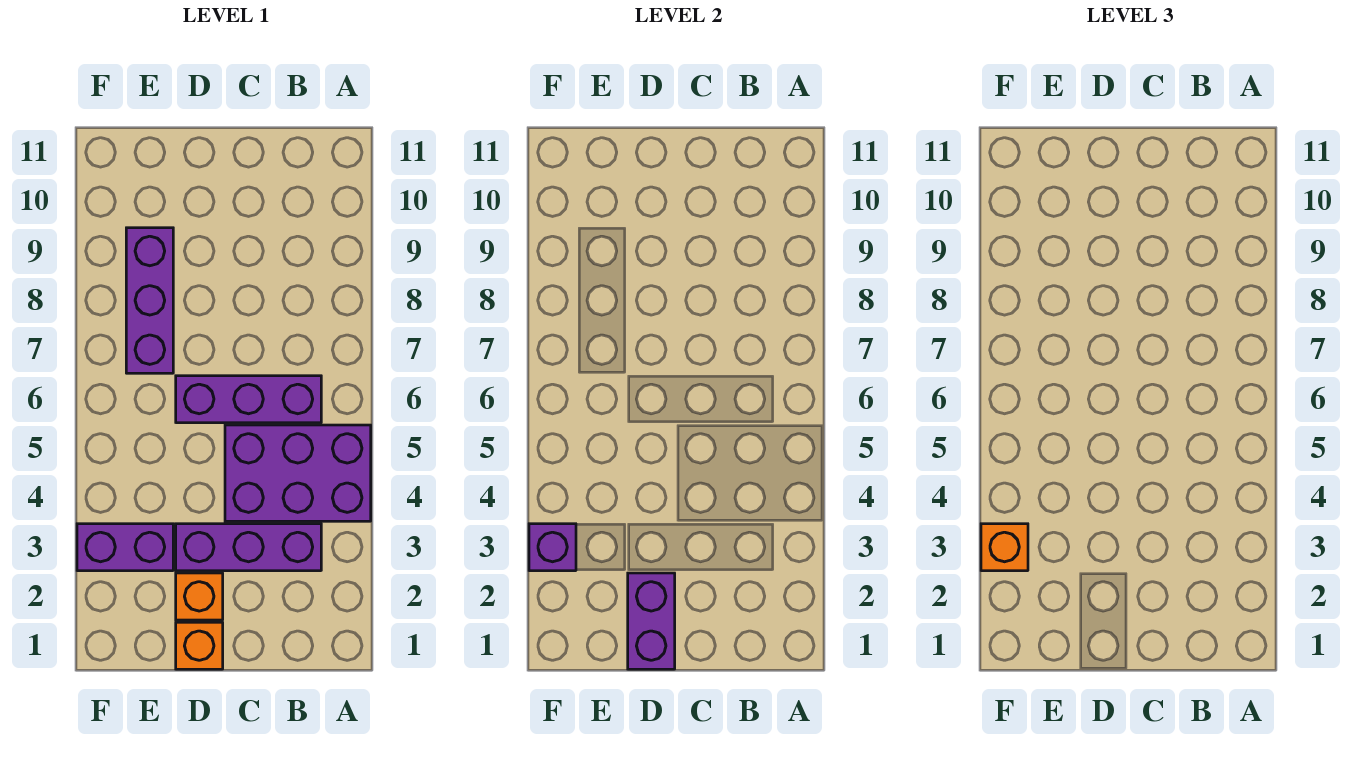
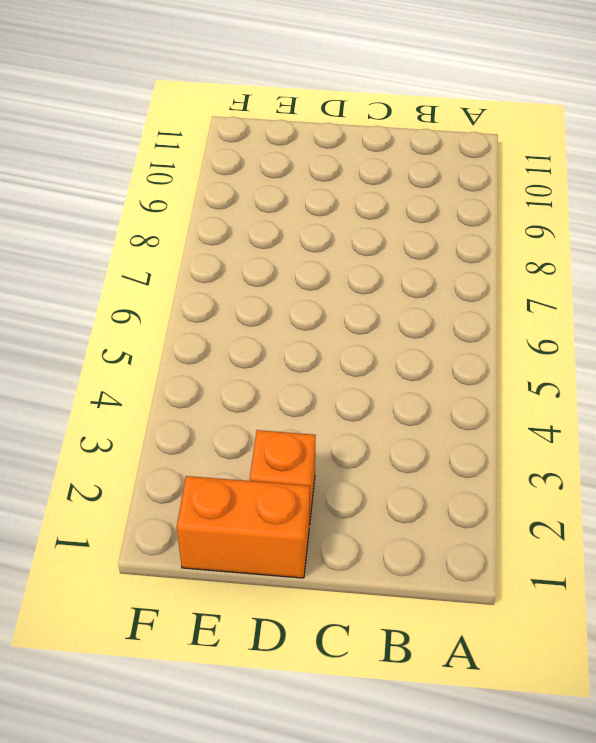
orange brick D1:E1 level 1 -> orange brick D1 level 1
none -> purple brick A4:C5 level 1
none -> purple brick B3:D3 level 1

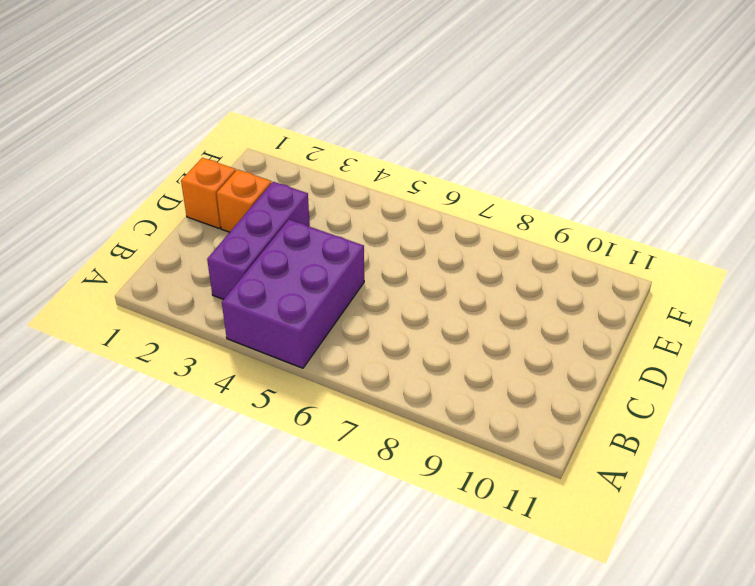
none -> purple brick B6:D6 level 1
none -> purple brick E3:F3 level 1

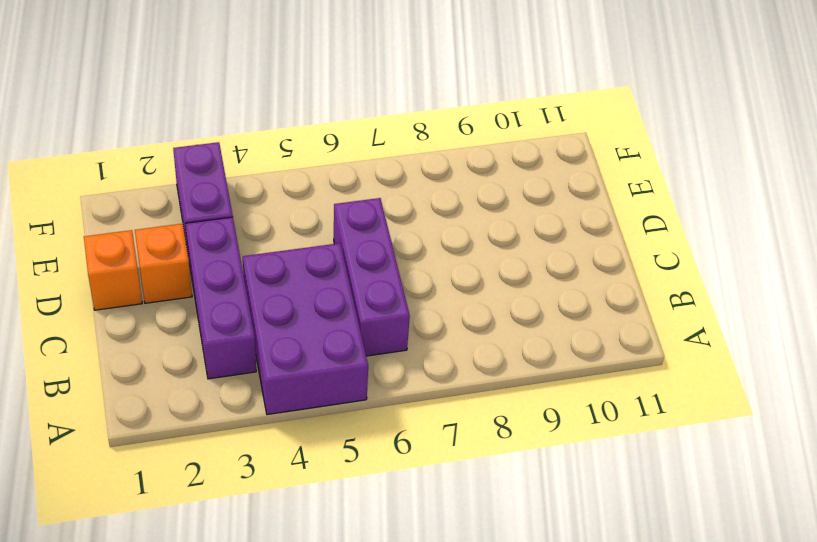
none -> purple brick E7:E9 level 1
none -> purple brick D1:D2 level 2

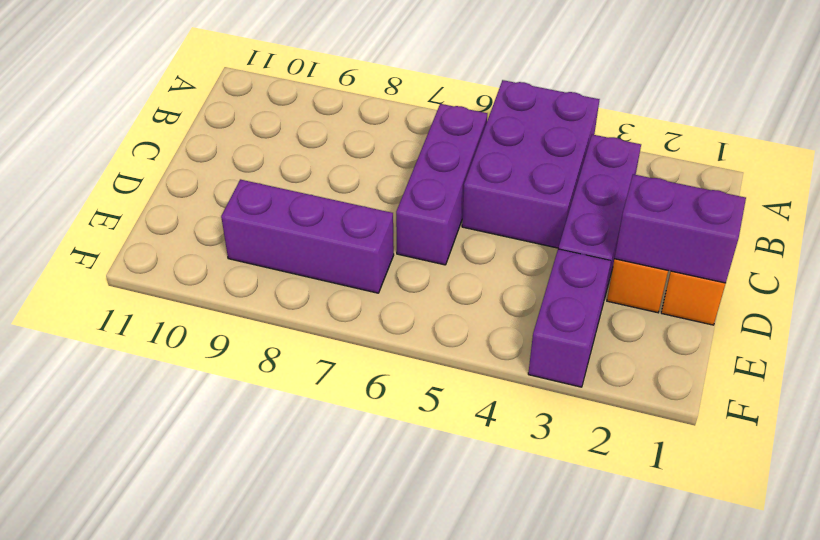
none -> purple brick F3 level 2
none -> orange brick F3 level 3

